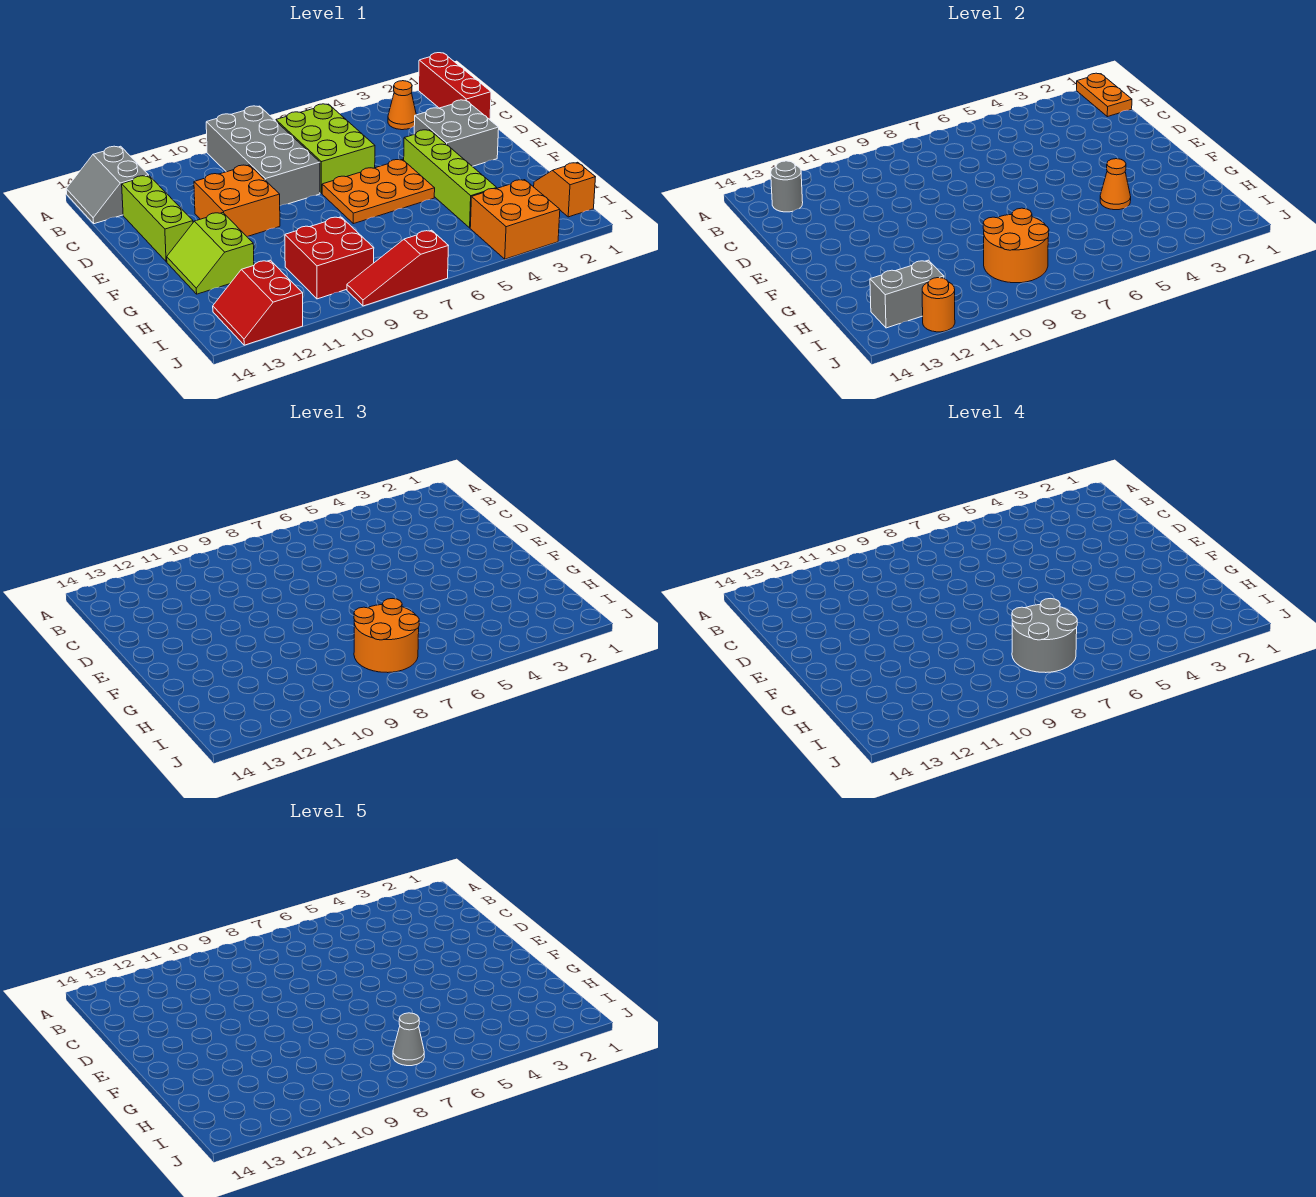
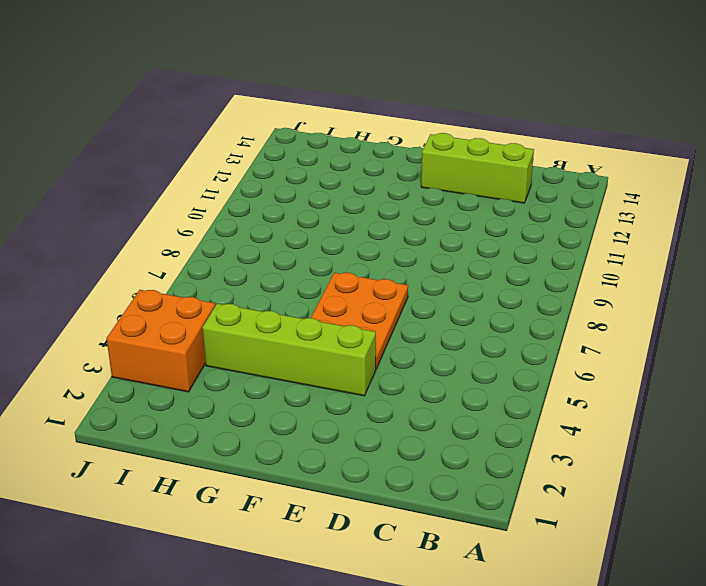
none -> red brick A1:C1 level 1
none -> grey brick A8:D9 level 1
none -> grey slope A13:B14 level 1 top 13

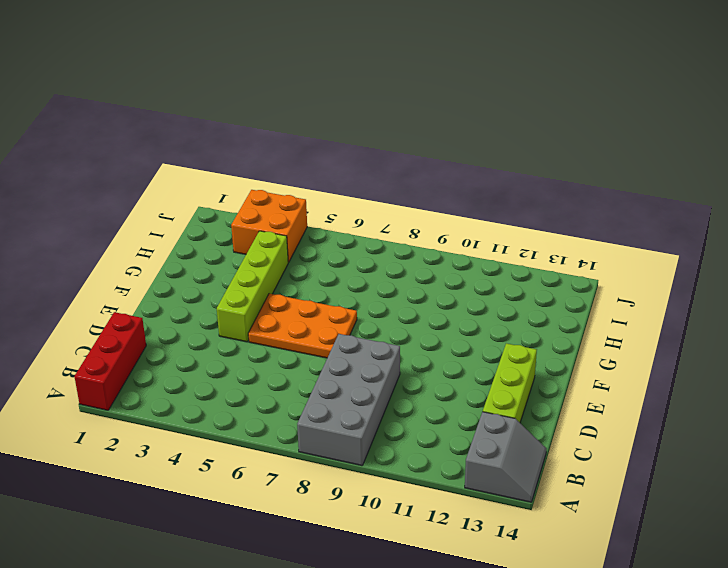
none -> orange cone B3 level 1
none -> lime brick B6:D7 level 1
none -> grey brick D2:E3 level 1

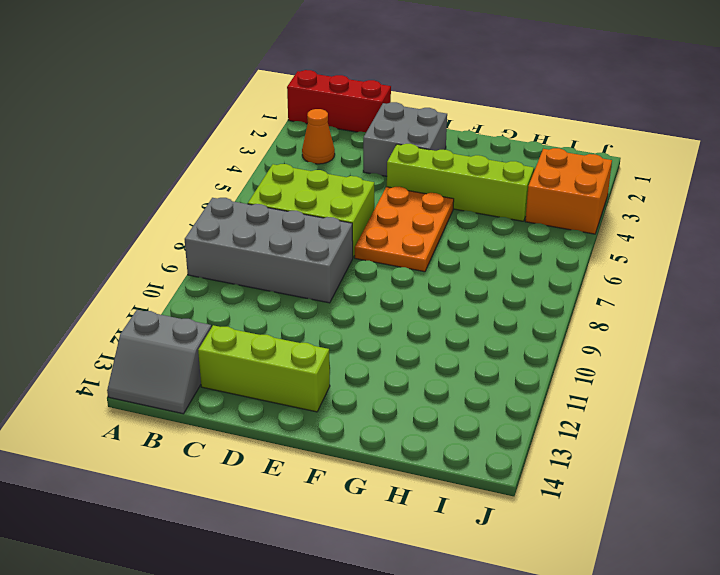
none -> orange brick D10:E11 level 1
none -> lime slope F12:G13 level 1 top 12
none -> orange slope H1:I1 level 1 top I

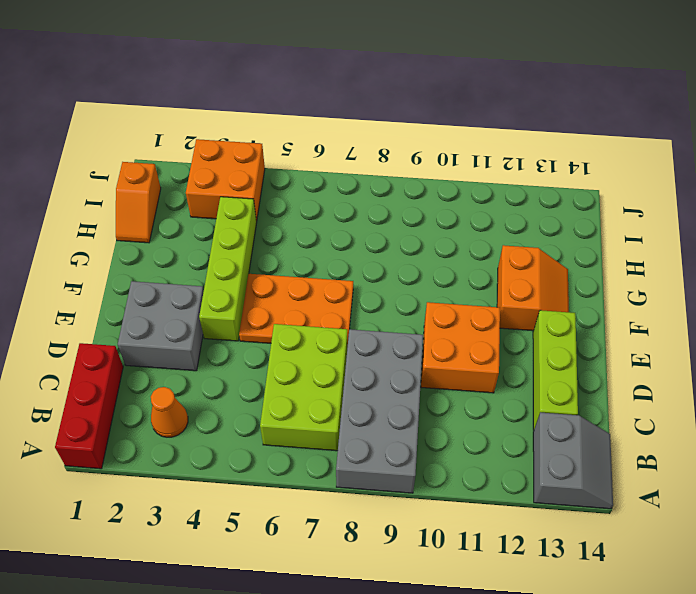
orange slope F12:G13 level 1 top 12 -> lime slope F12:G13 level 1 top 12
none -> red brick H9:I10 level 1
none -> red slope I12:J13 level 1 top 12
none -> red slope J7:J9 level 1 top 7

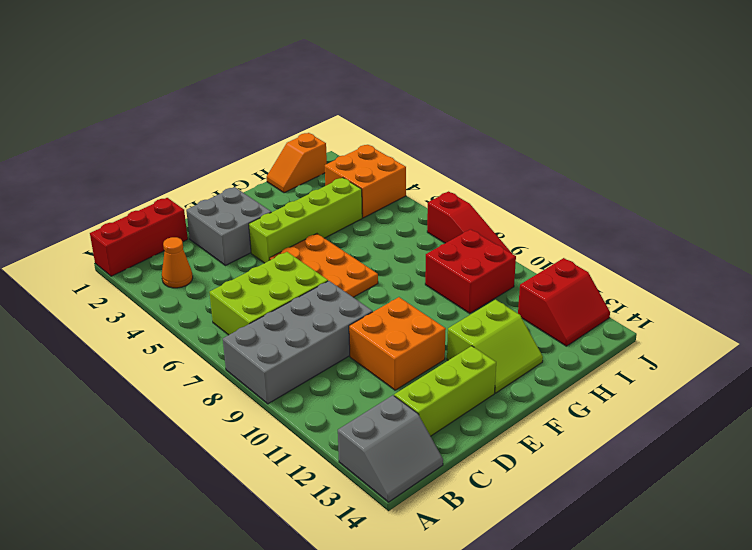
none -> orange plate A1:B1 level 2
none -> grey round brick B13 level 2
none -> orange cone G4 level 2

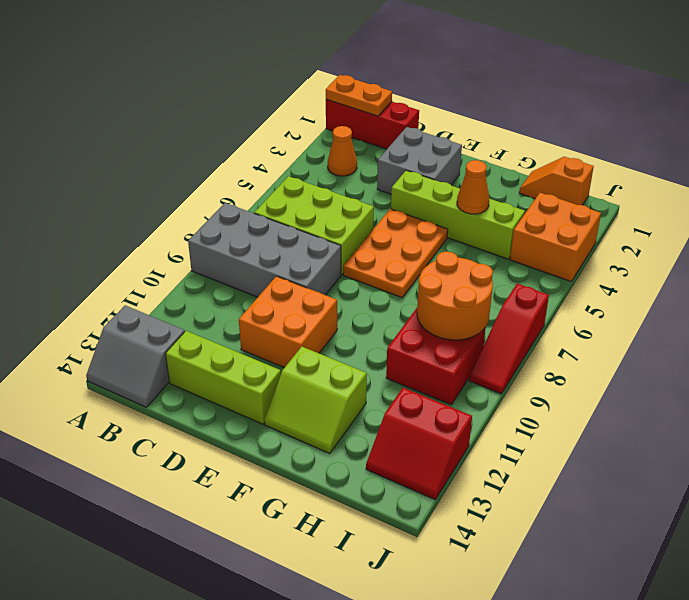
none -> grey round brick B13 level 2
none -> grey brick I12:I13 level 2
none -> orange round brick J12 level 2

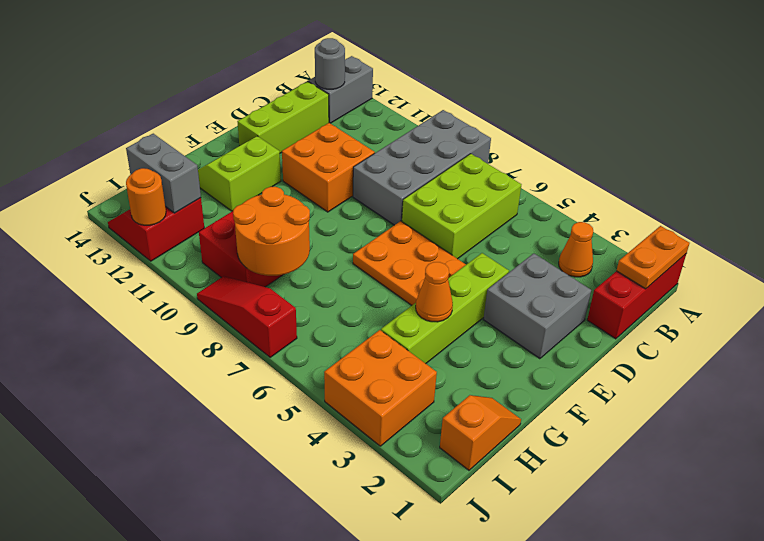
none -> orange round brick H7:I8 level 3
none -> grey round brick H7:I8 level 4
none -> grey cone I7 level 5

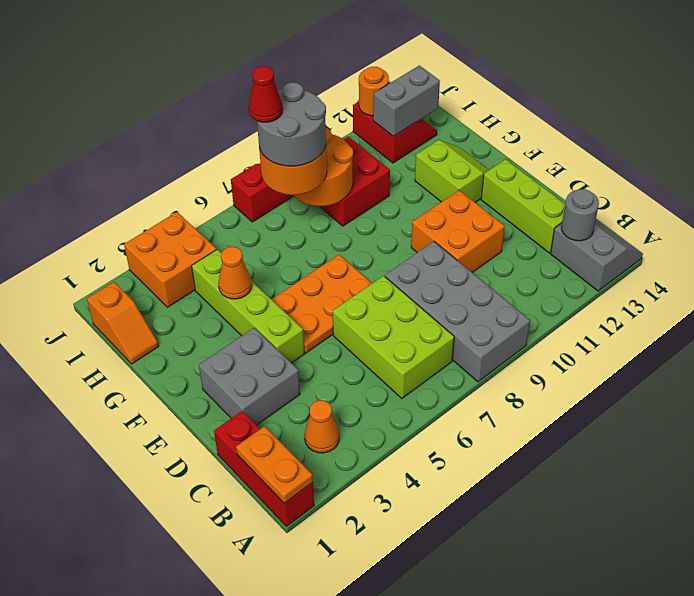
red cone I7 level 5 -> grey cone I7 level 5

